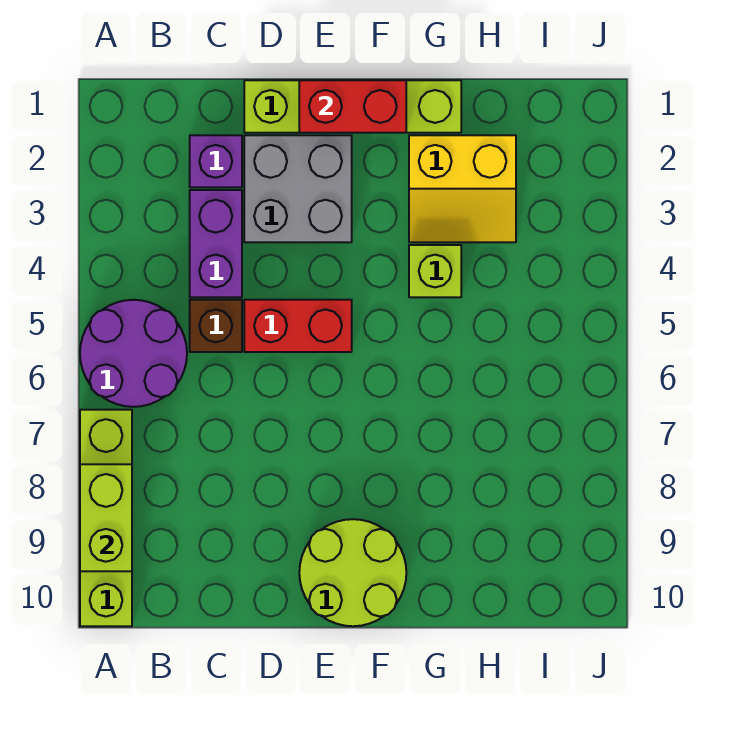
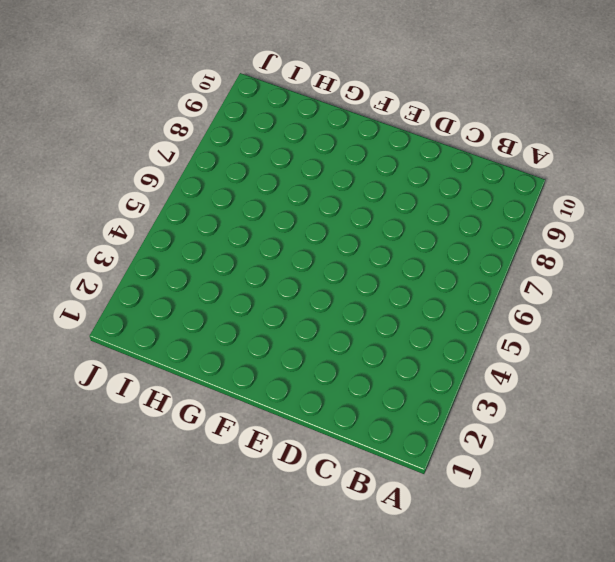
none -> purple round brick A5:B6 level 1
none -> lime brick A7:A10 level 1
none -> purple brick C2 level 1

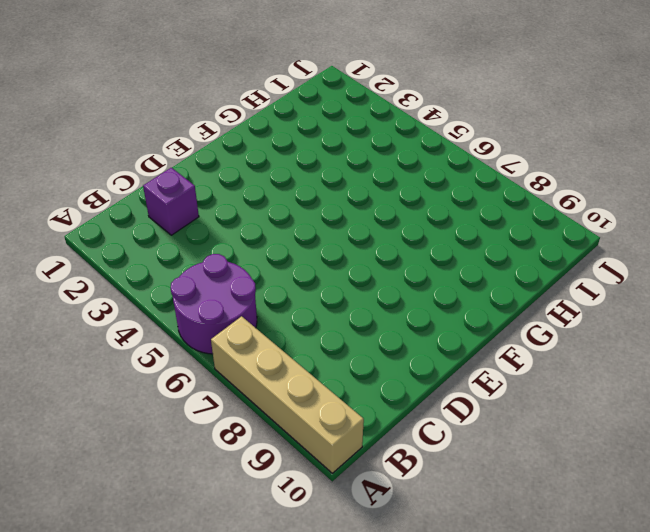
tan brick A7:A10 level 1 -> lime brick A7:A10 level 1
none -> purple brick C3:C4 level 1
none -> brown brick C5 level 1
none -> lime brick D1:G1 level 1

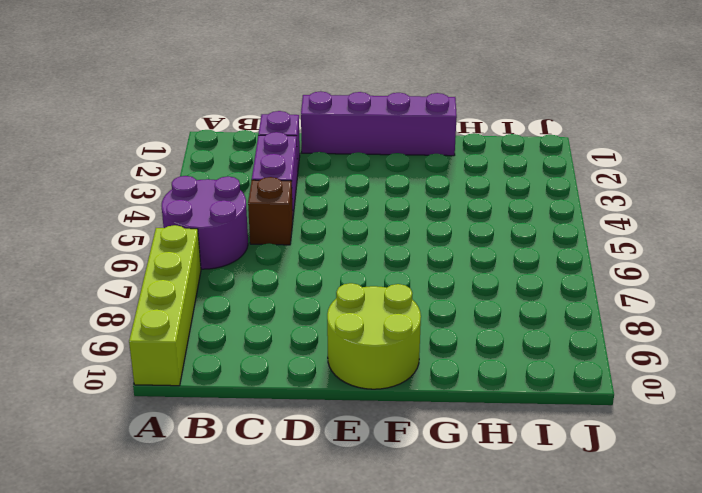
purple brick D1:G1 level 1 -> lime brick D1:G1 level 1
none -> grey brick D2:E3 level 1
none -> red brick D5:E5 level 1
none -> yellow slope G2:H3 level 1 top 2

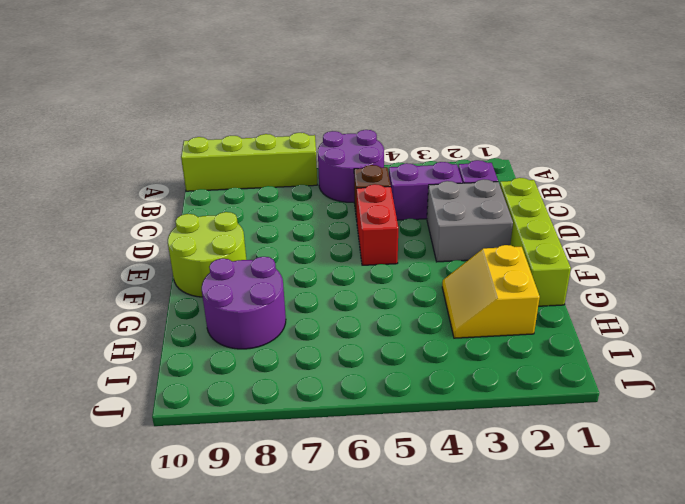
purple round brick G8:H9 level 1 -> none
none -> lime brick G4 level 1
none -> lime brick A8:A9 level 2
none -> red brick E1:F1 level 2

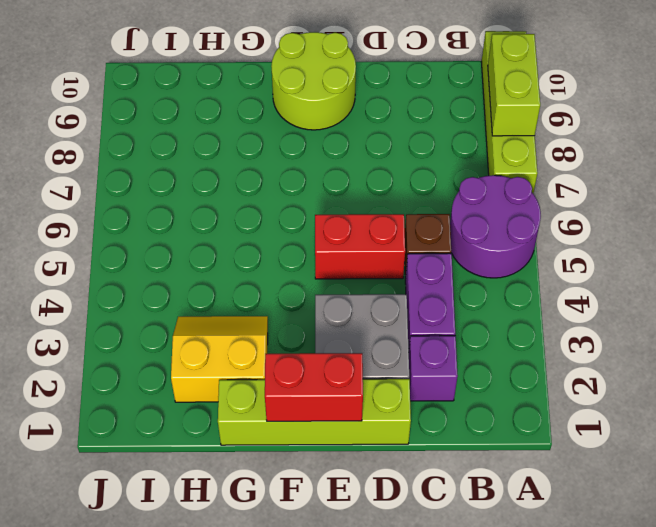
none -> lime brick G4 level 1

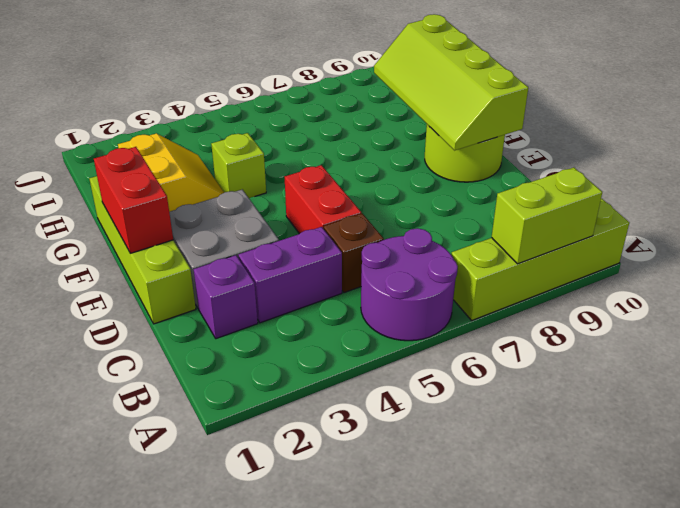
lime slope E9:H10 level 2 top 10 -> none

